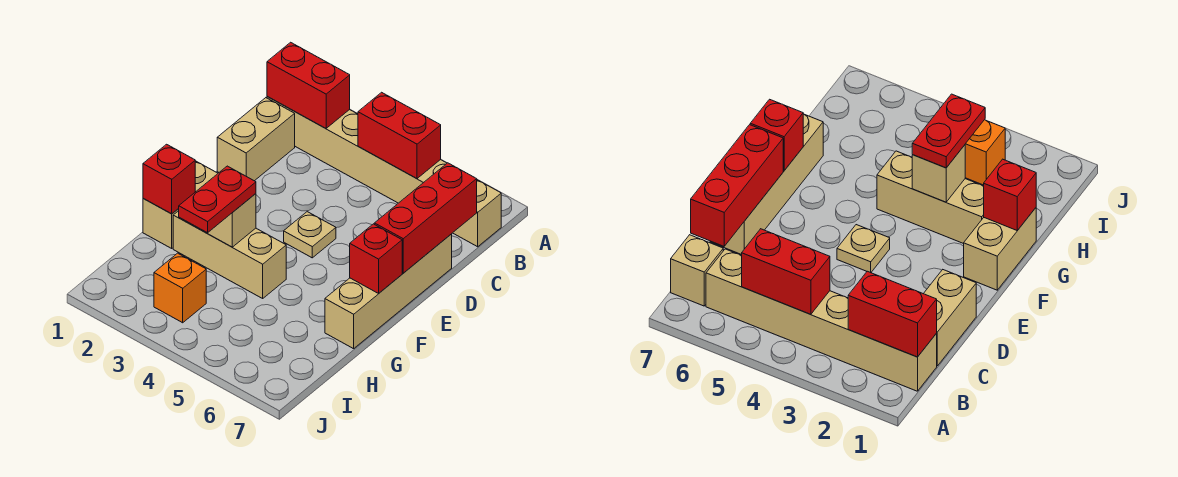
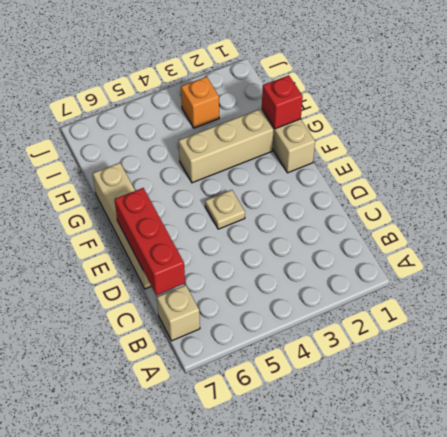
none -> tan brick B1:B6 level 1
none -> tan brick C1:D1 level 1
none -> red brick B1:B2 level 2

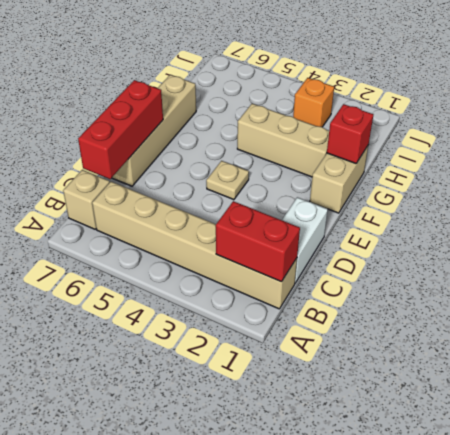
white brick C1:D1 level 1 -> tan brick C1:D1 level 1
none -> red brick B4:B5 level 2
none -> red brick F7 level 2
none -> tan brick G3 level 2

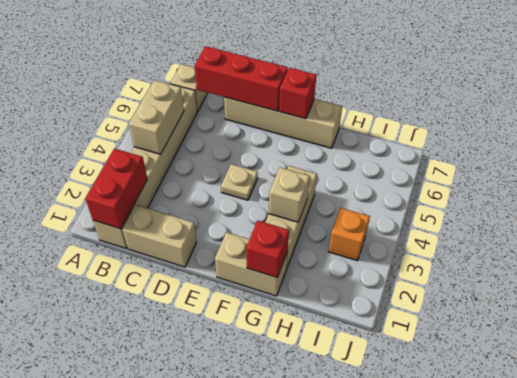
tan brick B4:B5 level 2 -> red brick B4:B5 level 2
none -> red plate G3:H3 level 3

